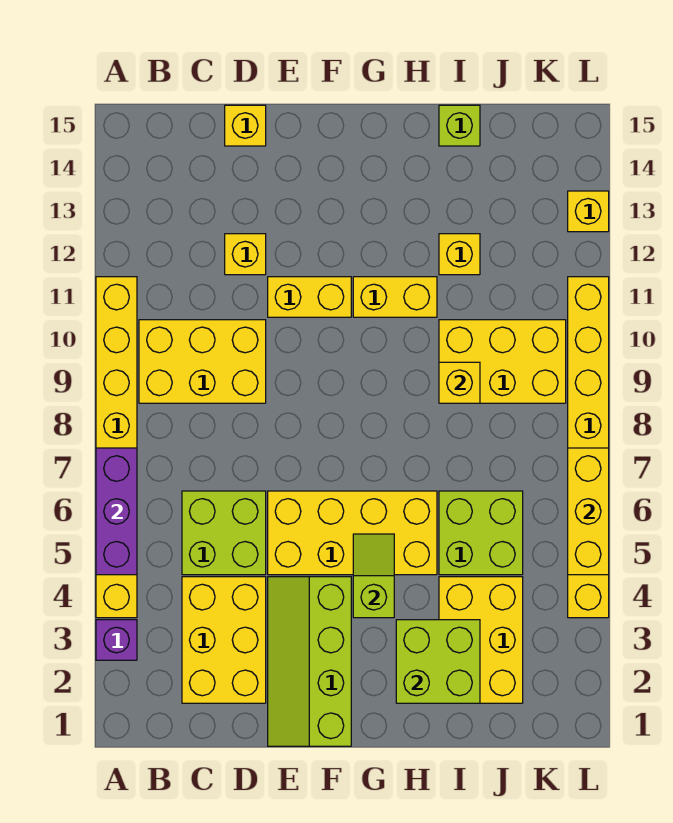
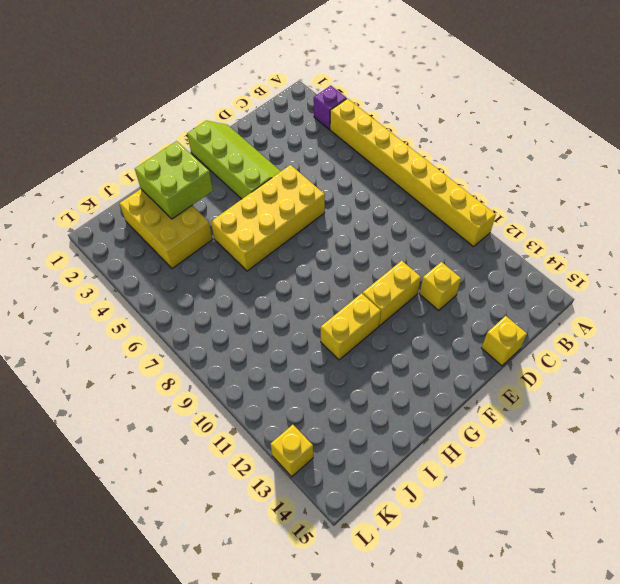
none -> yellow brick B9:D10 level 1
none -> yellow brick C2:D4 level 1
none -> lime brick C5:D6 level 1

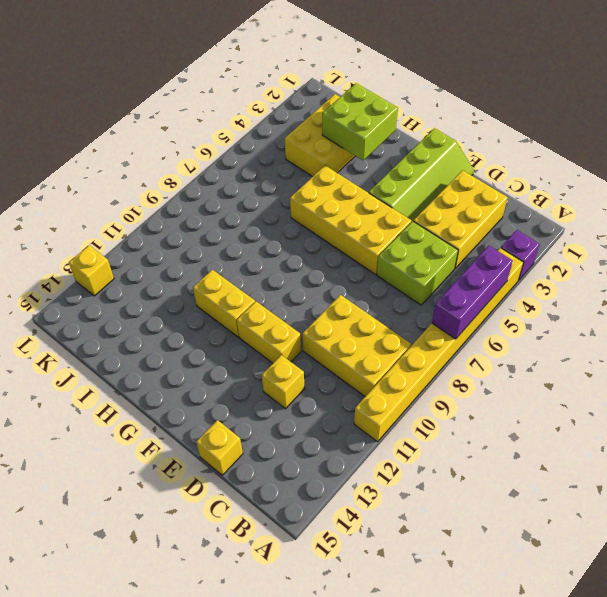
none -> lime brick I5:J6 level 1
none -> yellow brick I9:K10 level 1
none -> yellow brick I12 level 1

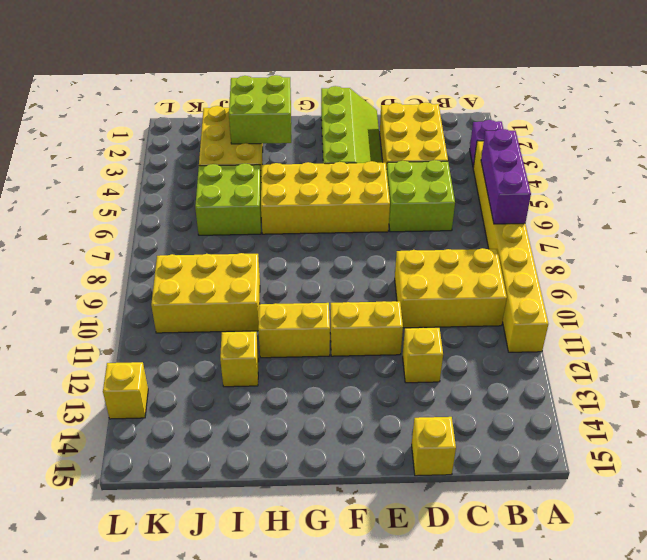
none -> lime brick I15 level 1
none -> yellow brick L4:L11 level 1
none -> lime slope G4:G5 level 2 top 4

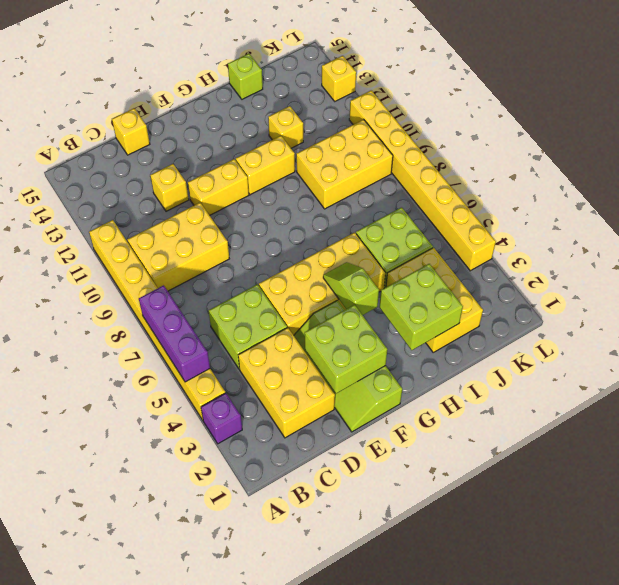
lime brick E2:F3 level 2 -> none
none -> yellow brick I9 level 2
none -> yellow brick L5:L7 level 2

